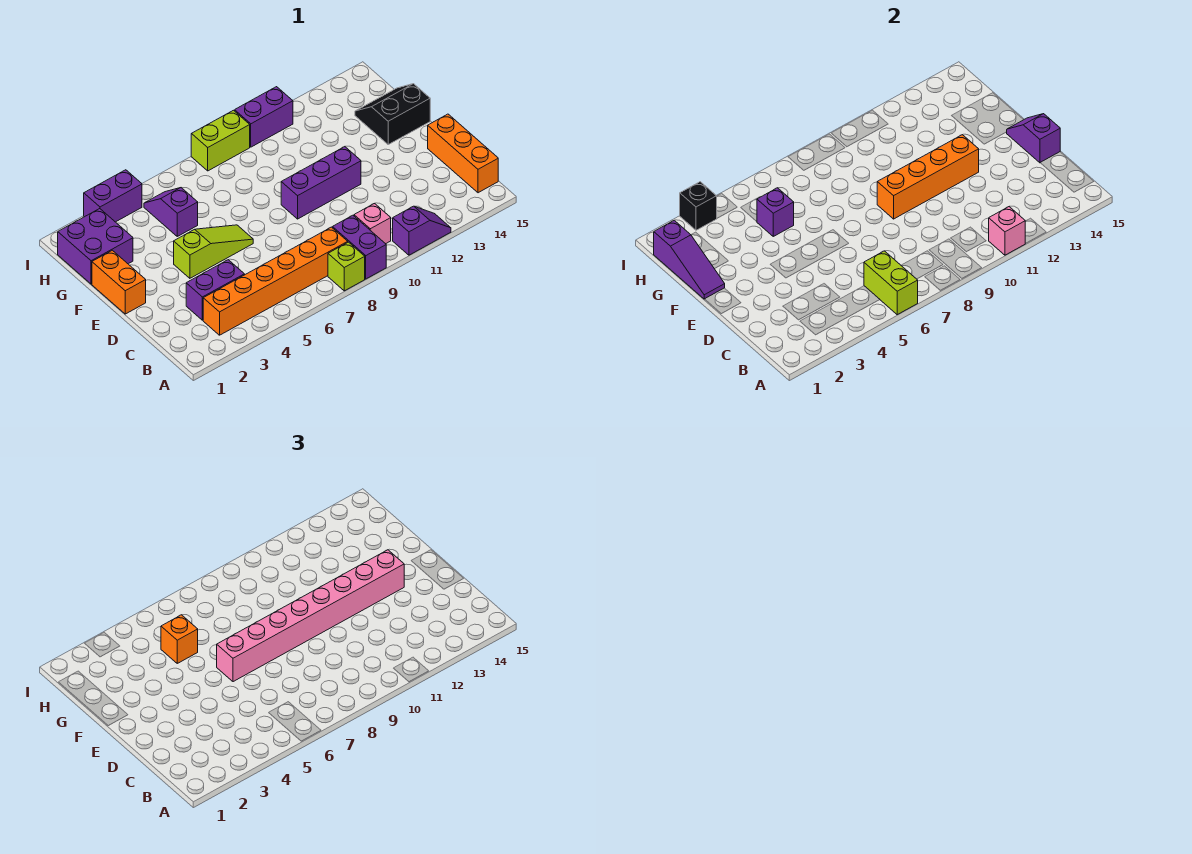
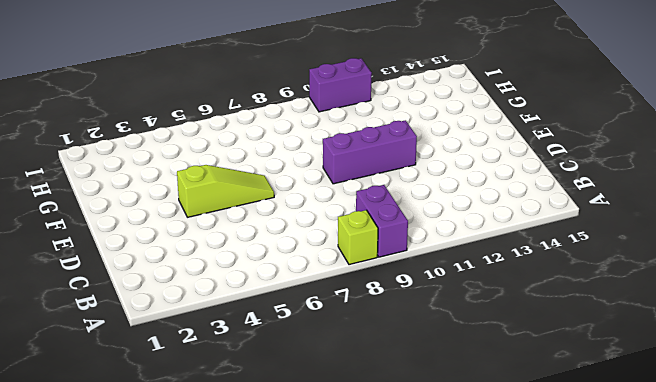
none -> purple slope A11:A12 level 1 top 11
none -> orange brick B3:B8 level 1
none -> pink brick B10 level 1

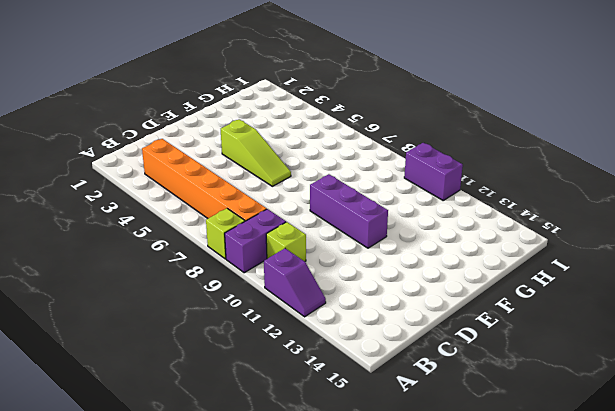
lime brick B10 level 1 -> pink brick B10 level 1
none -> orange brick B15:D15 level 1
none -> purple brick C3:C4 level 1
none -> orange brick E1:F1 level 1

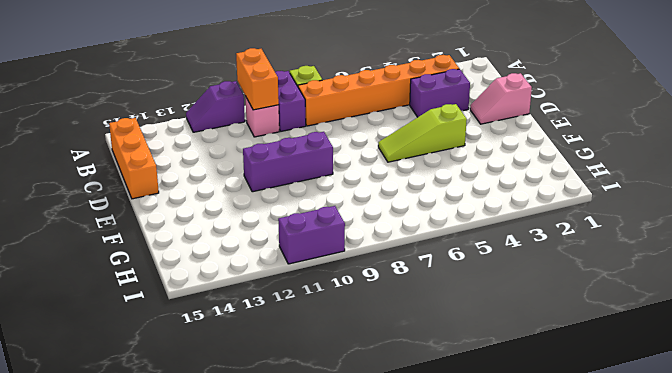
orange brick A10:B10 level 2 -> orange brick E1:F1 level 1
pink slope D1:D2 level 1 top 1 -> none
none -> black slope F14:G15 level 1 top F
none -> purple brick G1:H2 level 1
none -> purple slope G5:H5 level 1 top G

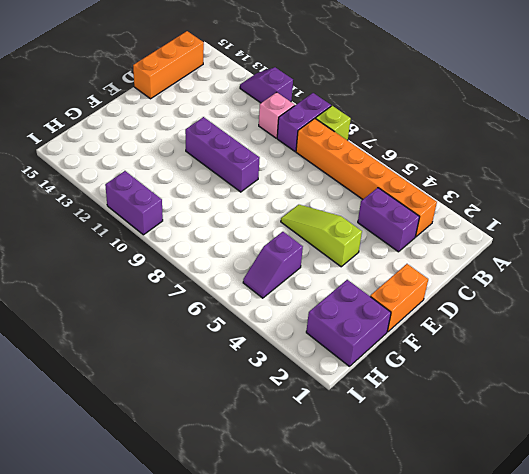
none -> black slope F14:G15 level 1 top F
none -> purple brick I3:I4 level 1
none -> lime brick I8:I9 level 1

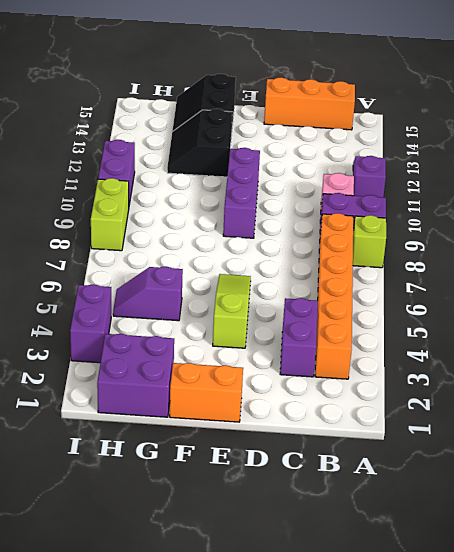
black slope F12:G13 level 1 top F -> none
none -> lime brick A6:B6 level 2
none -> pink brick A11 level 2
none -> purple slope D15:E15 level 2 top D

